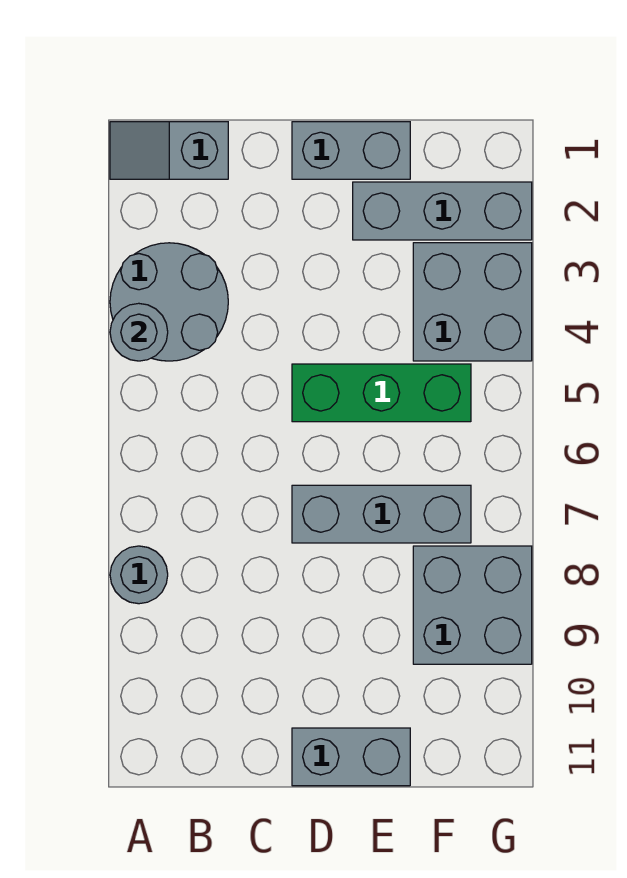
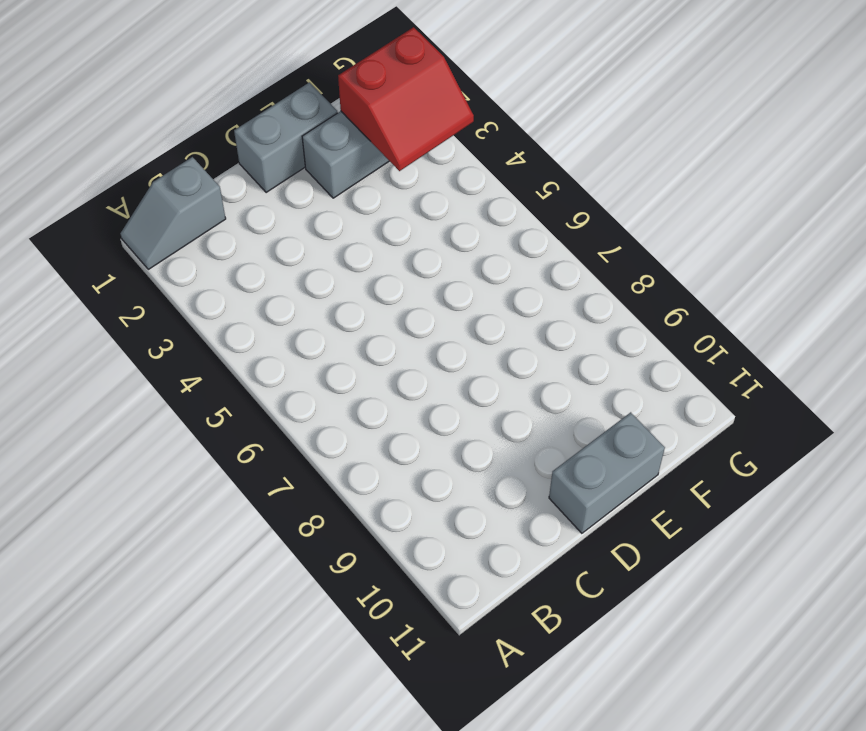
red slope F2:G3 level 2 top 2 -> none
none -> grey round brick A3:B4 level 1
none -> grey round brick A8 level 1

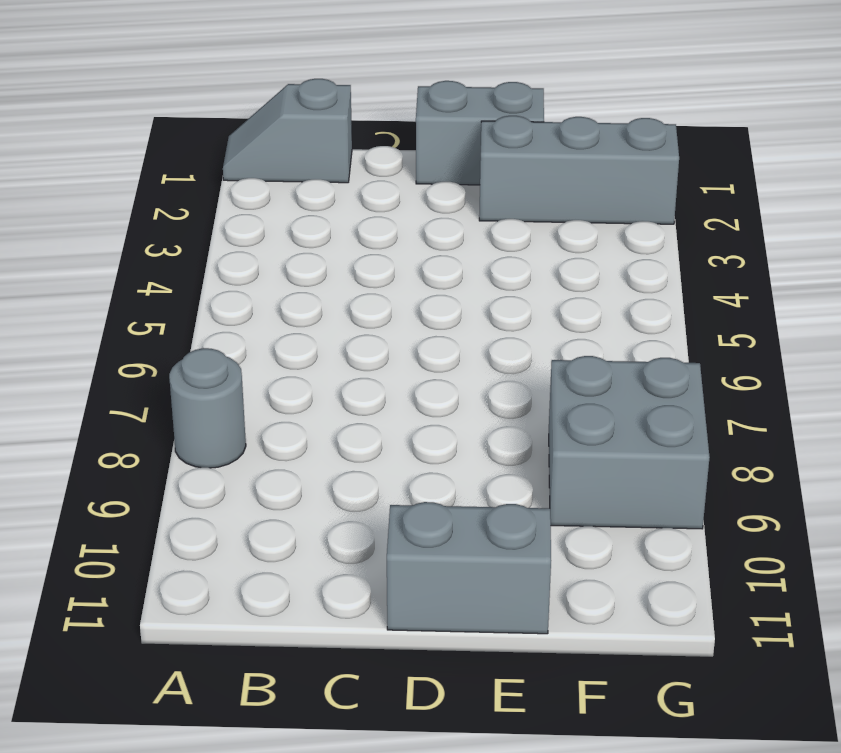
none -> grey round brick A3:B4 level 1
none -> green brick D5:F5 level 1

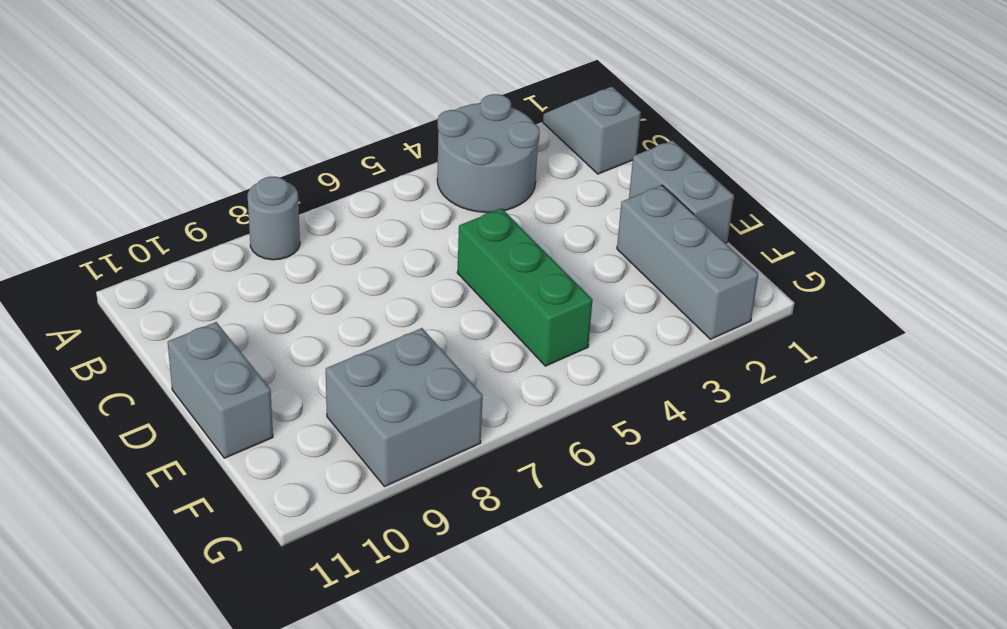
none -> grey brick D7:F7 level 1
none -> grey brick F3:G4 level 1

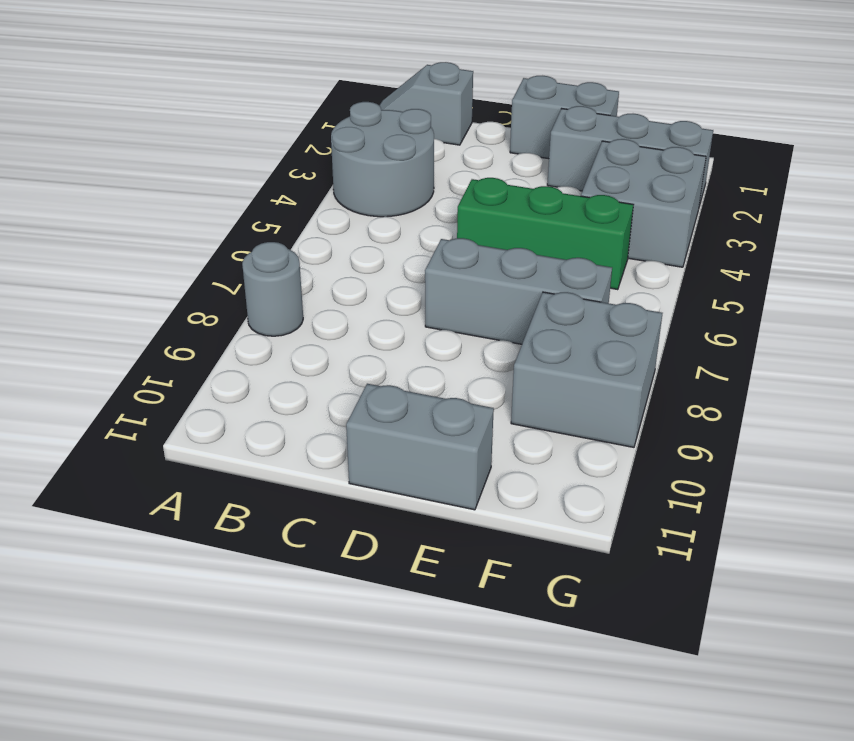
none -> grey round brick A4 level 2

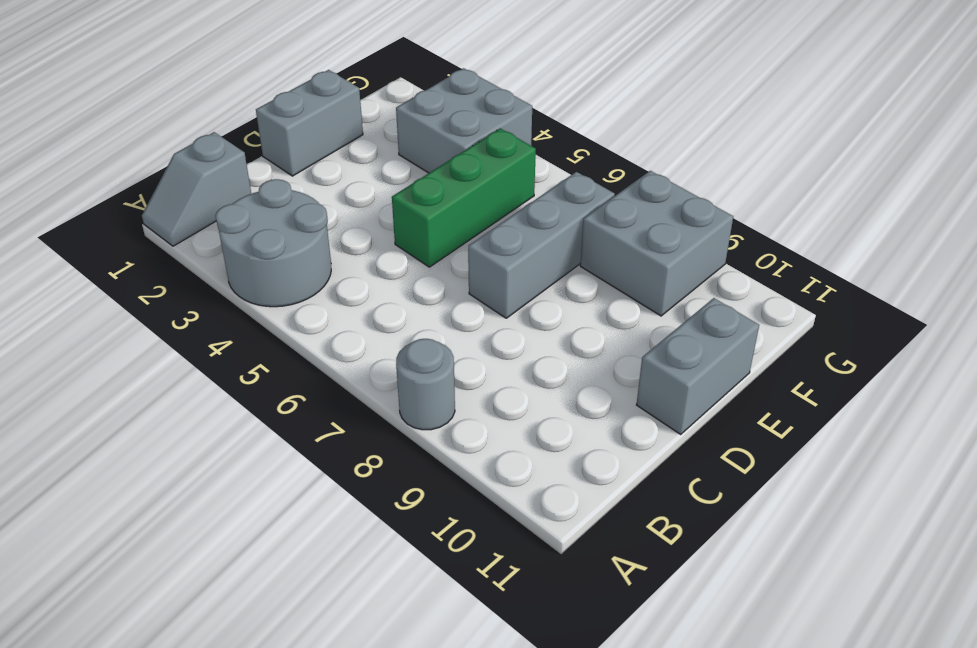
none -> grey brick E2:G2 level 1
none -> grey round brick A4 level 2

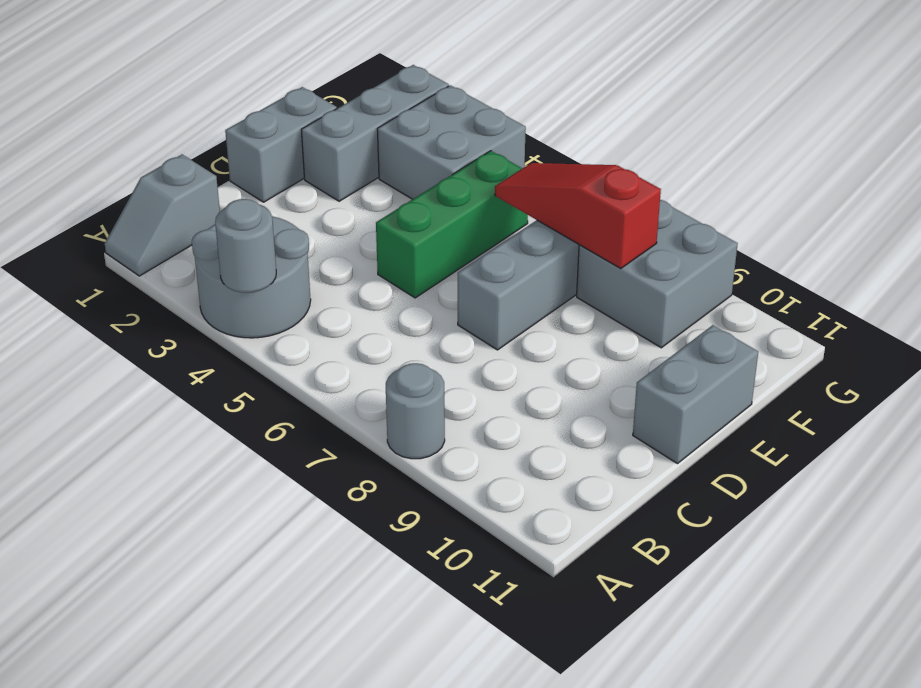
red slope F6:F8 level 2 top 8 -> none

